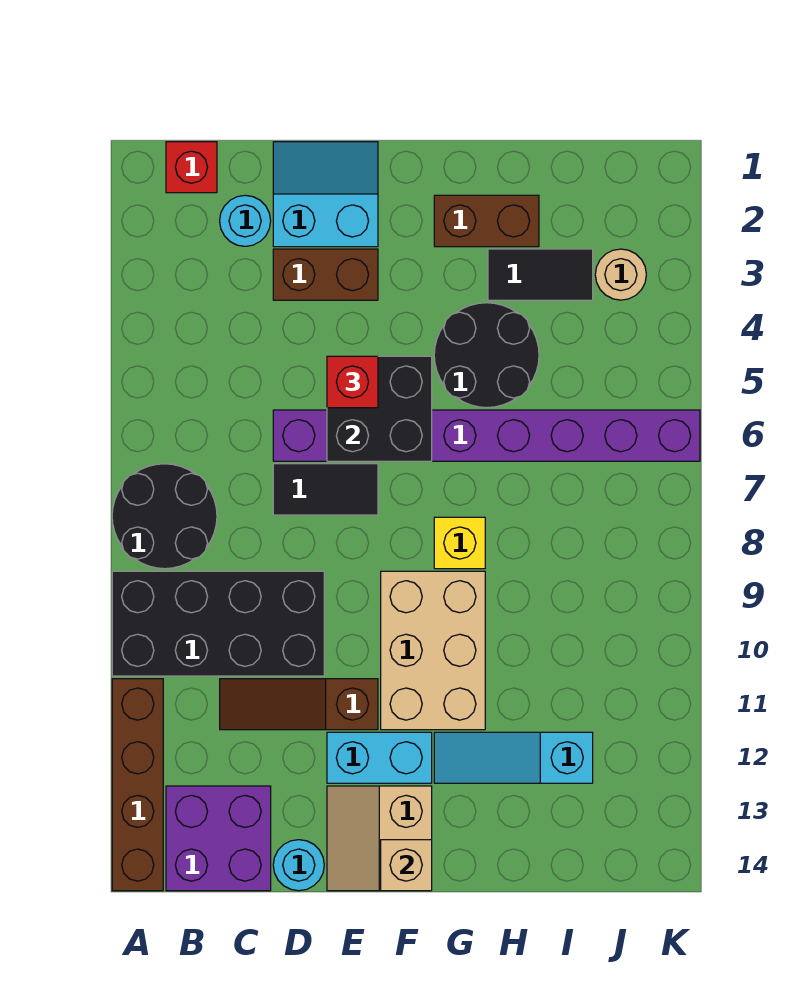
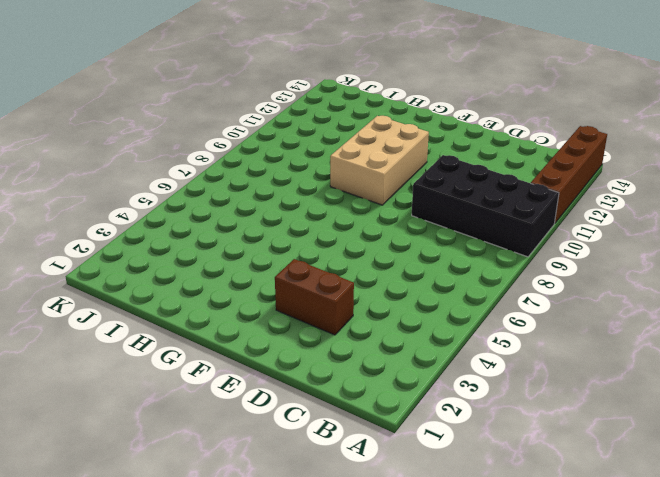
none -> black round brick A7:B8 level 1
none -> red brick B1 level 1
none -> purple brick B13:C14 level 1

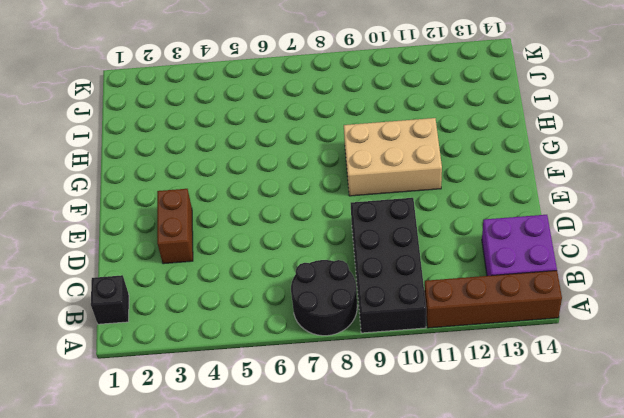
black brick B1 level 1 -> red brick B1 level 1
none -> cyan round brick C2 level 1
none -> brown slope C11:E11 level 1 top E
none -> cyan slope D1:E2 level 1 top 2

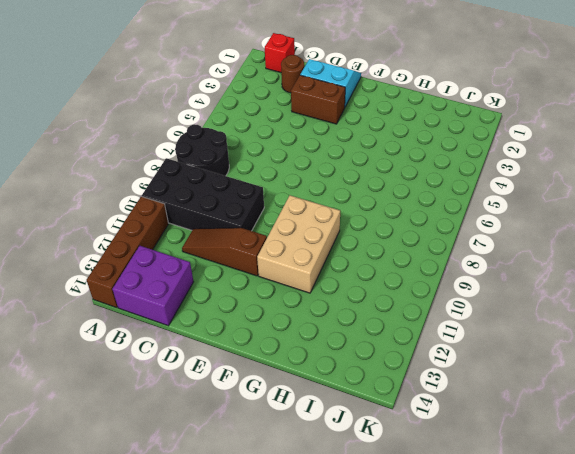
brown round brick C2 level 1 -> cyan round brick C2 level 1
none -> purple brick D6:K6 level 1
none -> black tile D7:E7 level 1
none -> cyan round brick D14 level 1

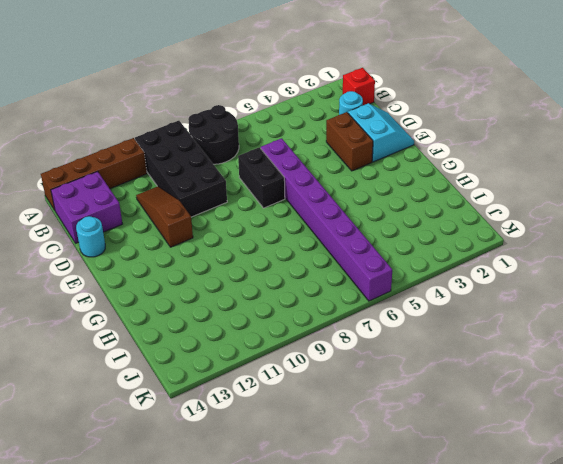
black brick D7:E7 level 1 -> black tile D7:E7 level 1
none -> cyan brick E12:F12 level 1
none -> tan slope E13:F14 level 1 top F
none -> tan brick F9:G11 level 1

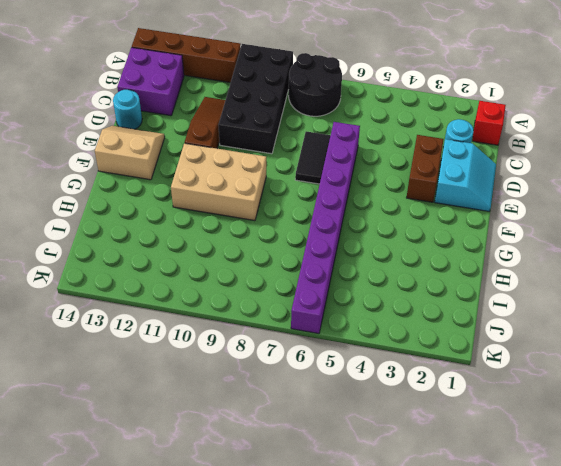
none -> cyan brick E12:F12 level 1
none -> brown brick G2:H2 level 1
none -> black round brick G4:H5 level 1

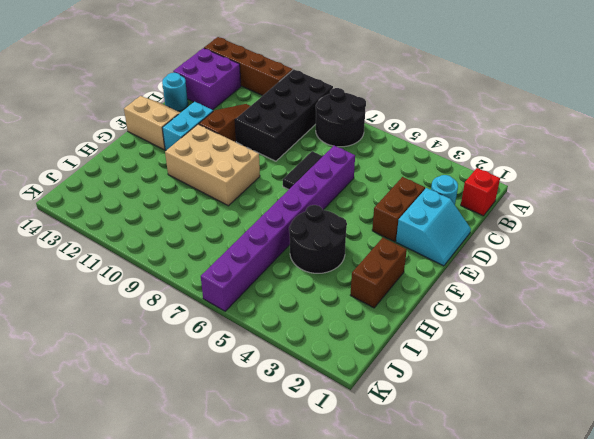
none -> yellow brick G8 level 1
none -> cyan slope G12:I12 level 1 top I
none -> black tile H3:I3 level 1

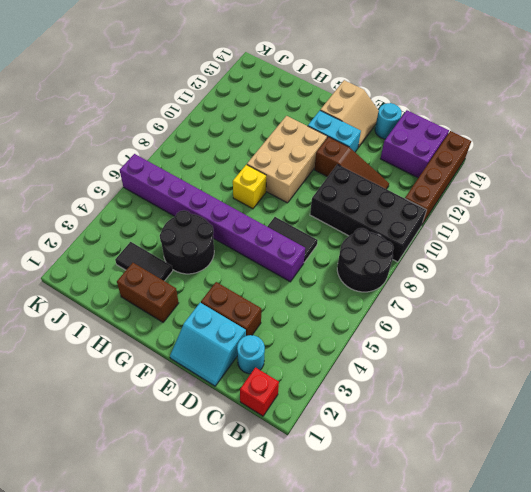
none -> cyan slope G12:I12 level 1 top I
none -> tan round brick J3 level 1
none -> black brick E5:F6 level 2

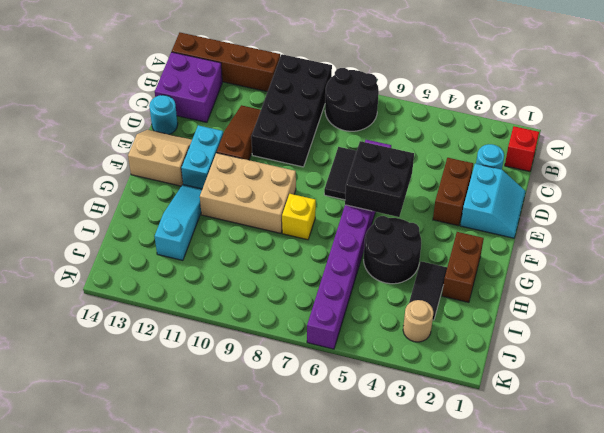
none -> tan brick F14 level 2
none -> red brick E5 level 3

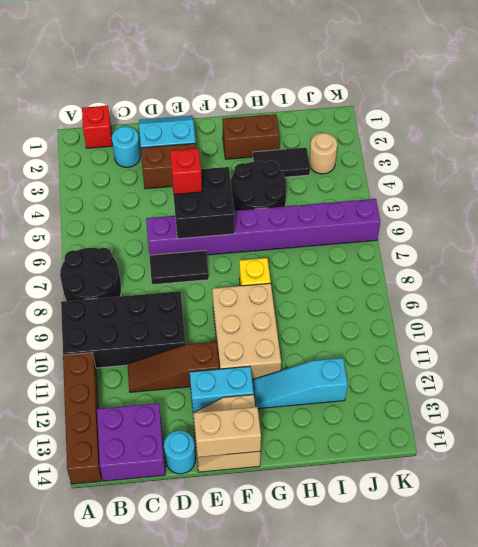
tan brick E14:F14 level 2 -> tan brick F14 level 2

